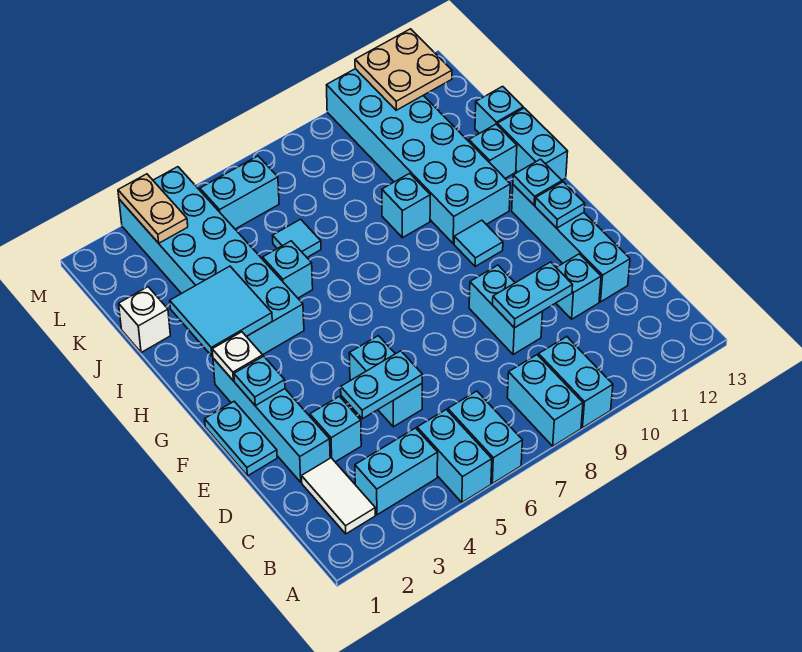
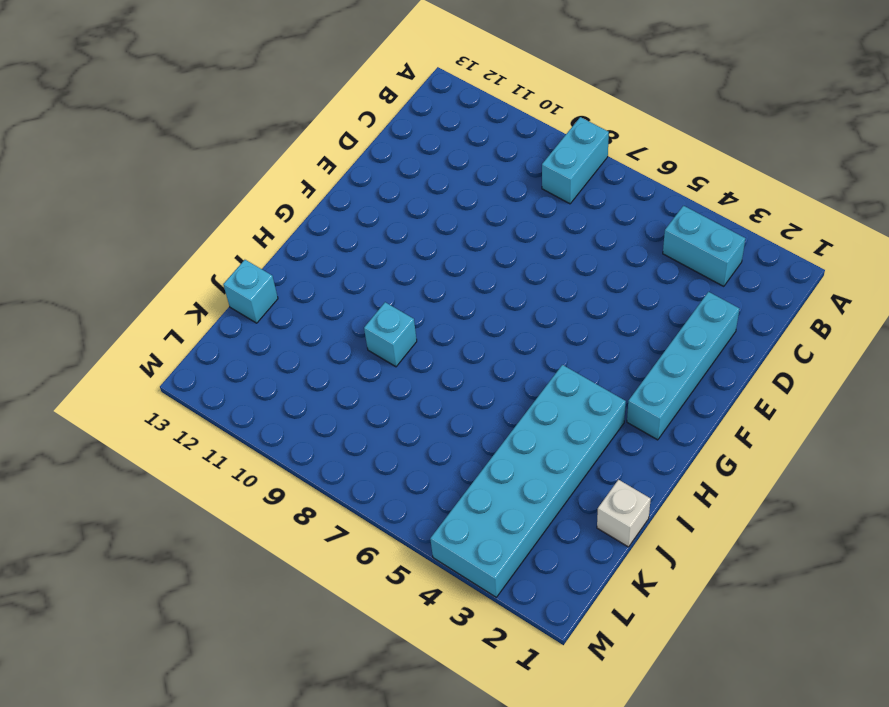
none -> cyan brick A5:B5 level 1
none -> cyan brick A6:B6 level 1
none -> cyan brick A9:B9 level 1
none -> white tile B2:C2 level 1

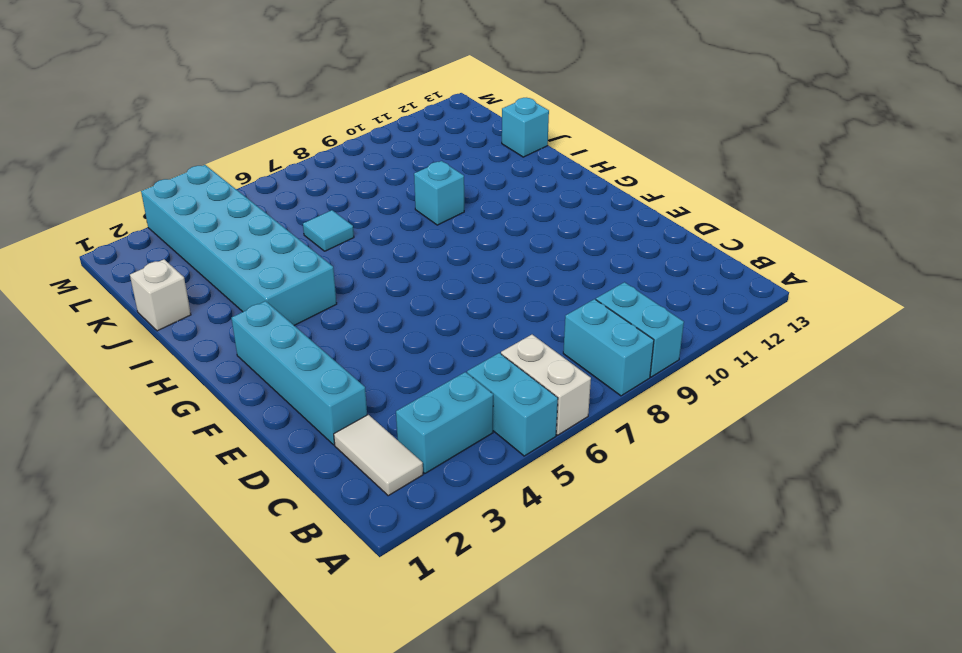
white brick A6:B6 level 1 -> cyan brick A6:B6 level 1
none -> cyan brick D3 level 1
none -> cyan brick D5:E5 level 1
none -> cyan brick D9:E9 level 1
none -> cyan brick D11 level 1

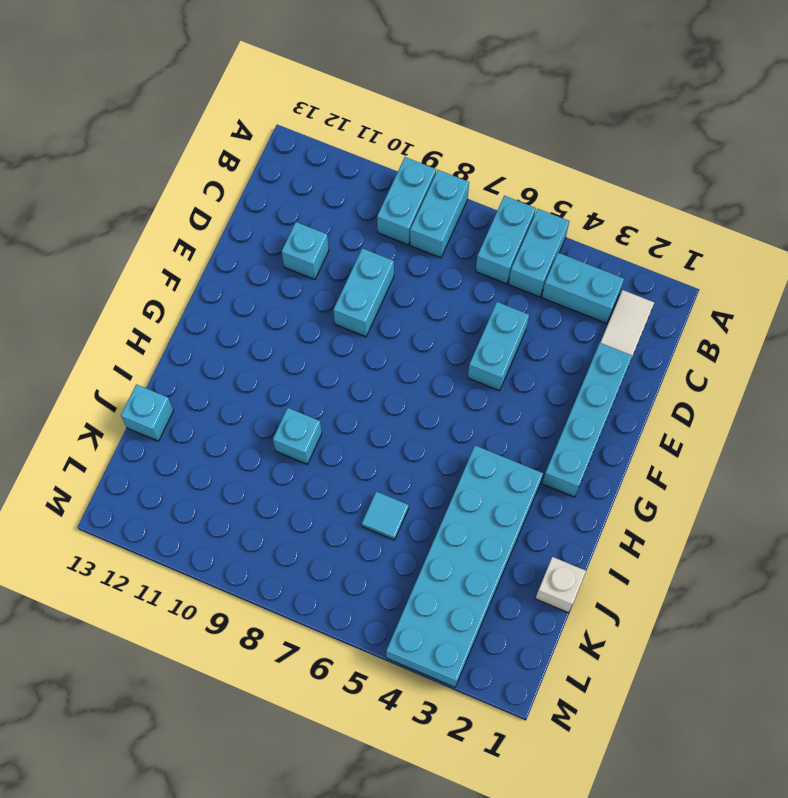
none -> cyan brick D3 level 1
none -> cyan brick D12:G12 level 1
none -> cyan plate E1:F1 level 1
none -> cyan tile G10 level 1

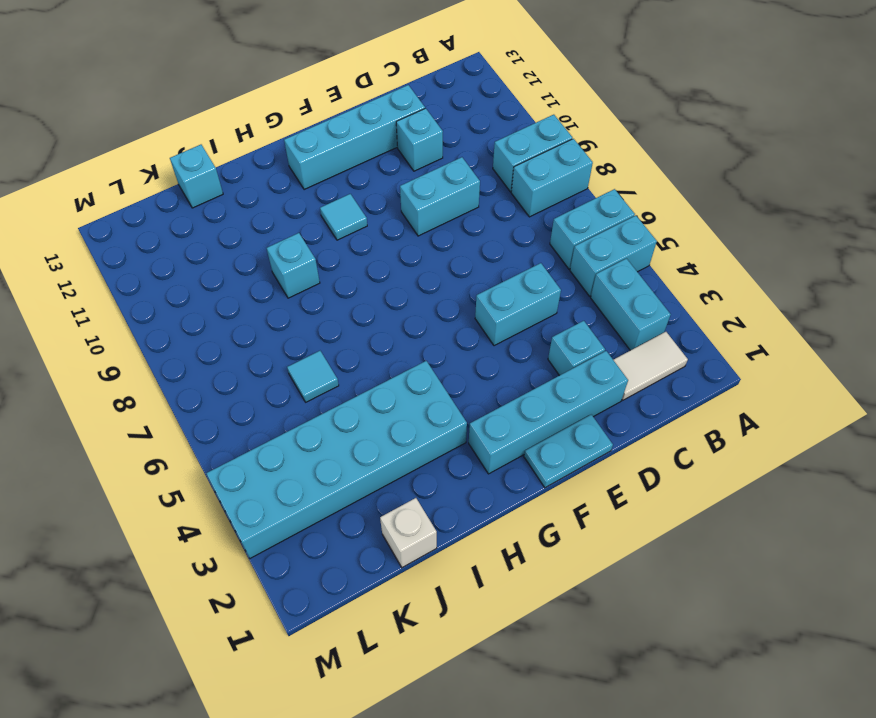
none -> cyan brick H10:M11 level 1
none -> cyan brick H13:I13 level 1
none -> cyan brick I5 level 1
none -> cyan brick I12 level 1

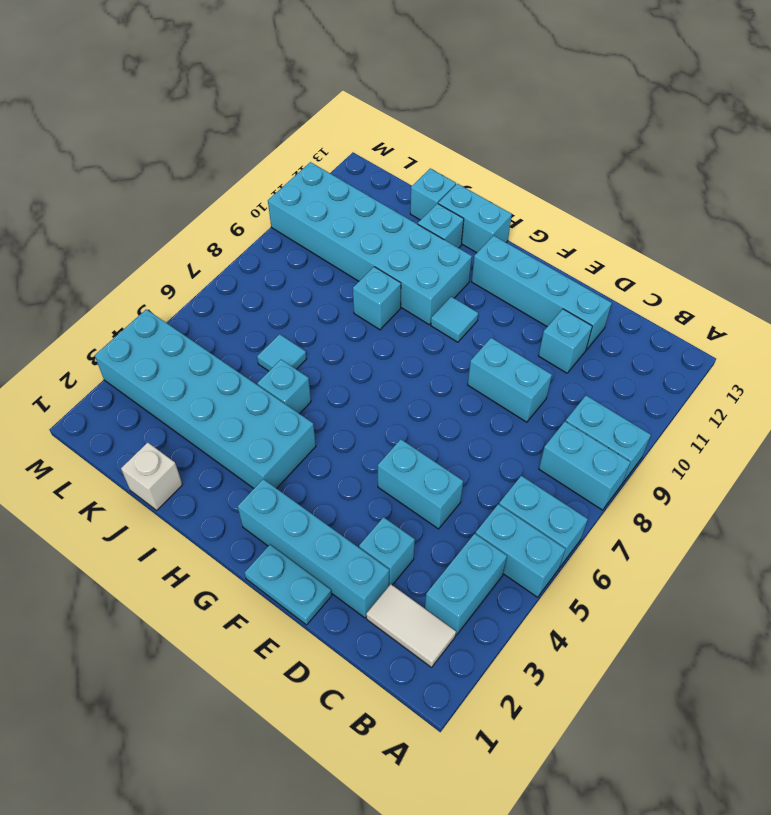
none -> cyan brick L5:L6 level 1
none -> cyan plate D4:D5 level 2
none -> cyan plate D9:D10 level 2
none -> cyan plate F2 level 2

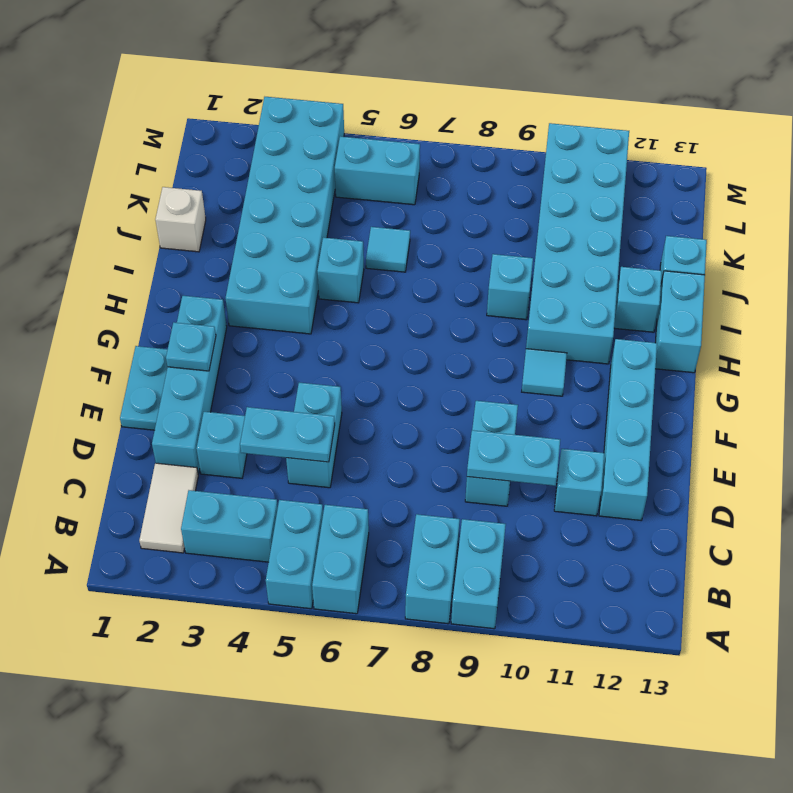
none -> cyan plate F12 level 2
none -> white plate G2 level 2
none -> cyan plate G12 level 2
none -> cyan tile H2:I3 level 2

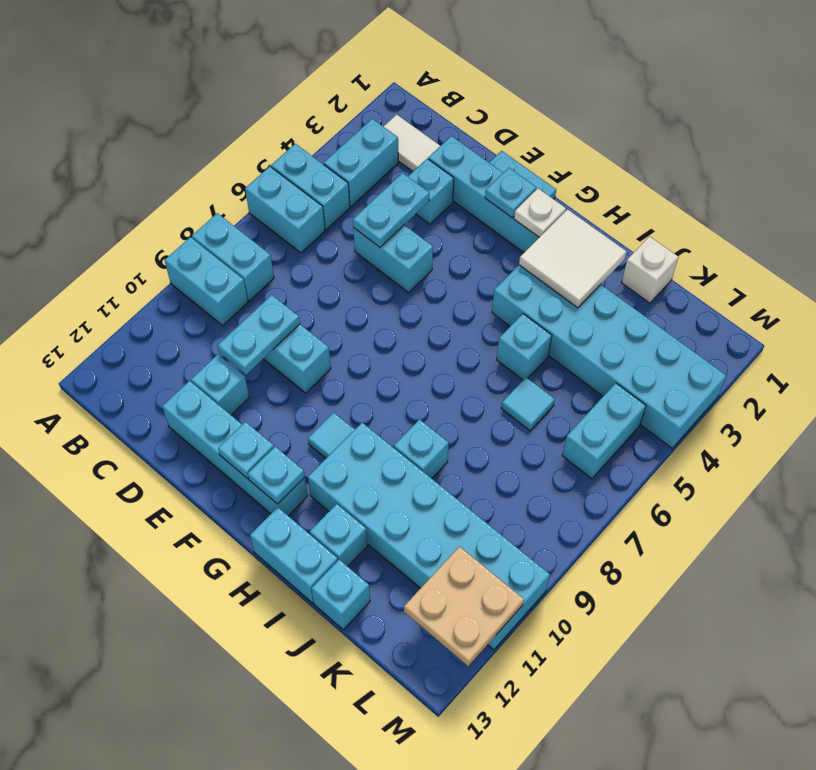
white tile H2:I3 level 2 -> cyan tile H2:I3 level 2
none -> tan plate L3:M3 level 2

